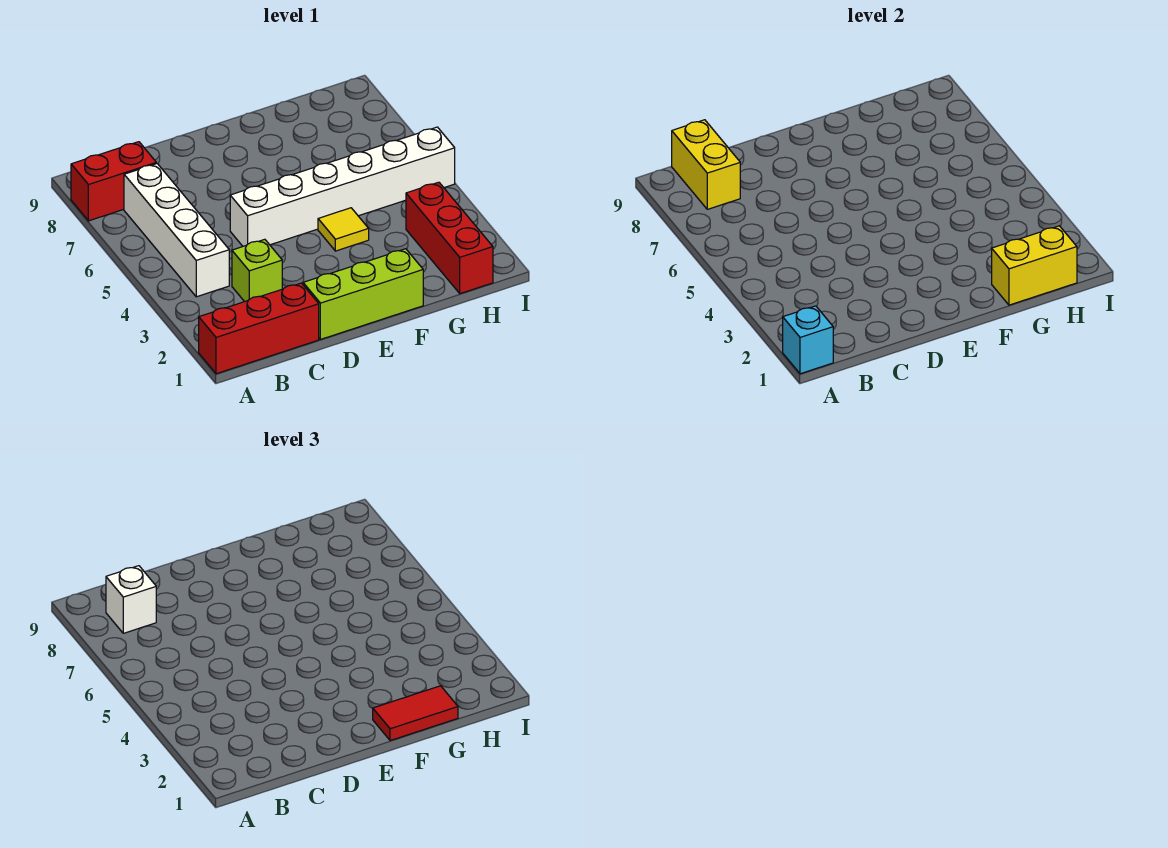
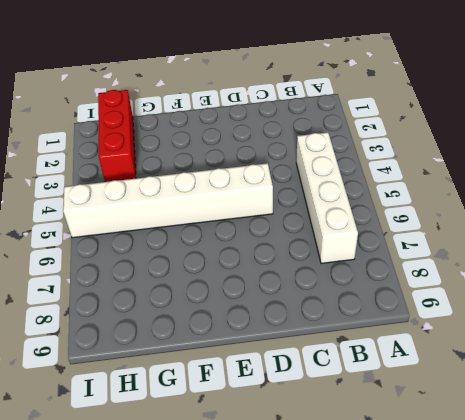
none -> red brick A1:C1 level 1
none -> red brick A8:B8 level 1
none -> lime brick C3 level 1

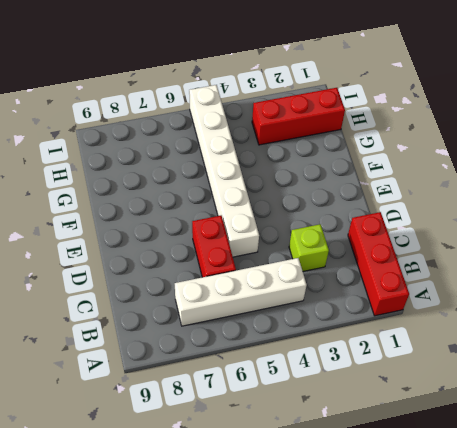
red brick C6:D6 level 1 -> red brick A8:B8 level 1
none -> lime brick D1:F1 level 1
none -> yellow tile F4 level 1
none -> cyan brick A1 level 2

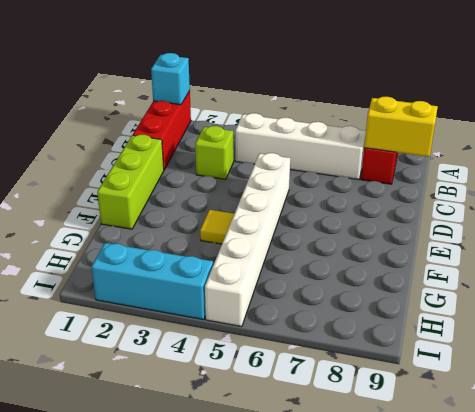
cyan brick I2:I4 level 1 -> none
none -> red brick H1:H3 level 1
none -> yellow brick G1:H1 level 2
none -> white brick B8 level 3

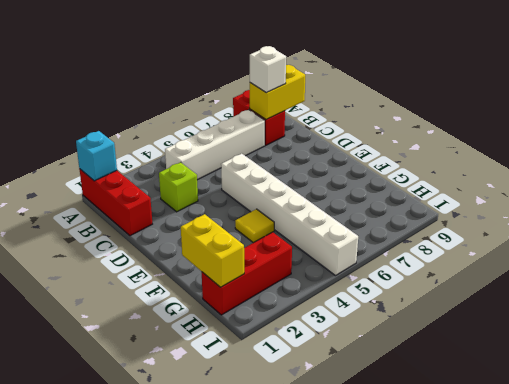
none -> lime brick D1:F1 level 1
none -> red tile F1:G1 level 3

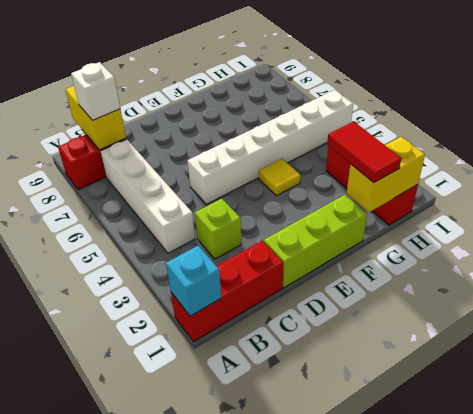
red tile G1:G2 level 3 -> red tile F1:G1 level 3

